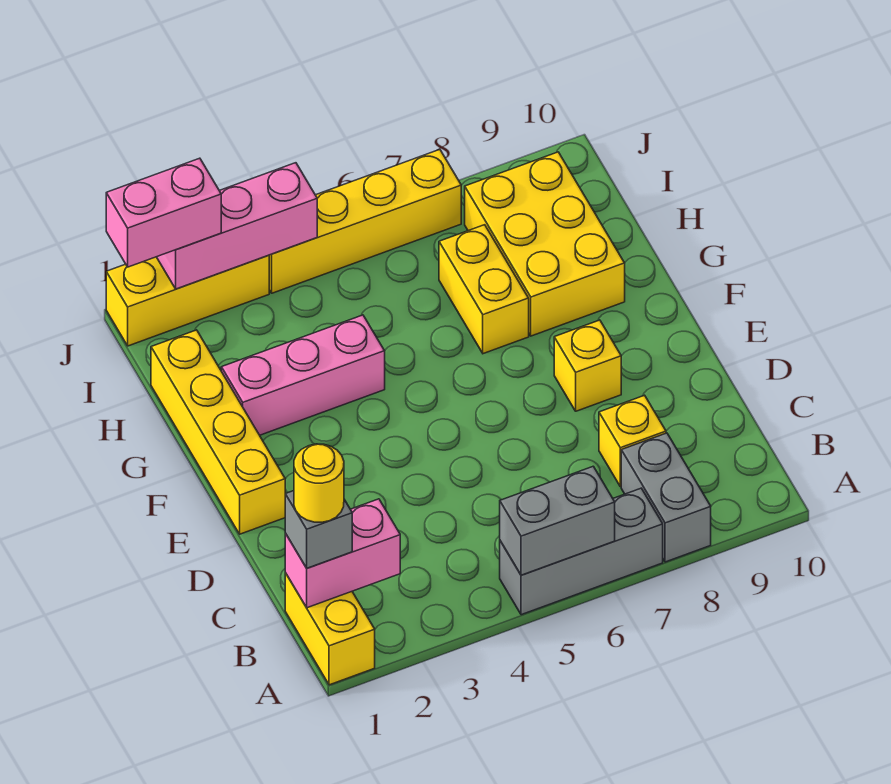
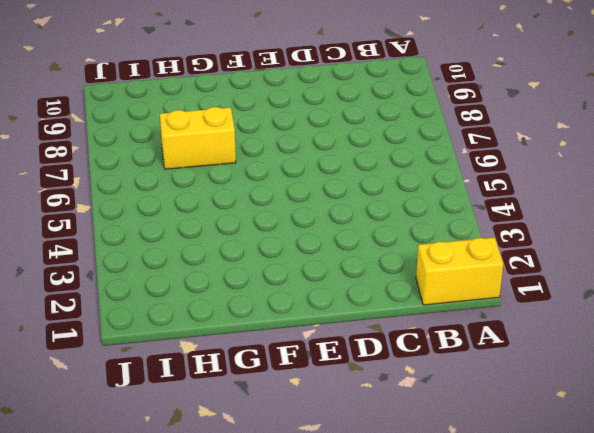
none -> grey brick A5:A7 level 1
none -> grey brick A8:B8 level 1
none -> yellow brick C8 level 1

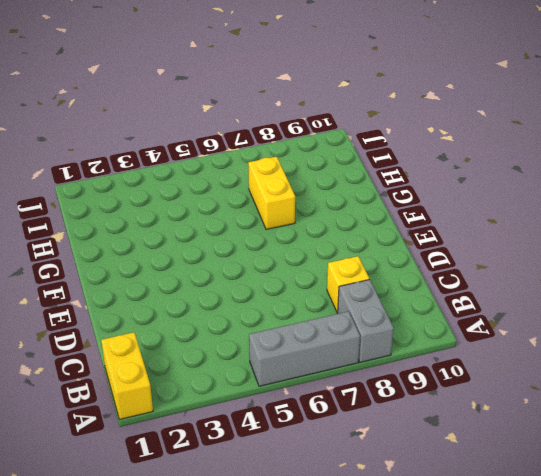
none -> yellow brick E1:H1 level 1
none -> yellow brick E8 level 1
none -> pink brick G2:G4 level 1

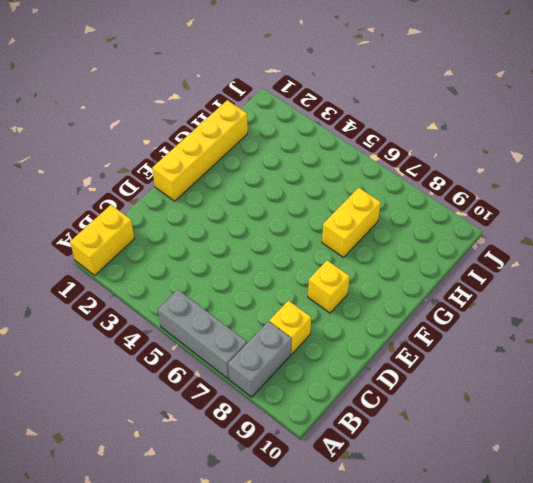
none -> pink brick G2:G4 level 1
none -> yellow brick G8:I9 level 1
none -> yellow brick J1:J3 level 1

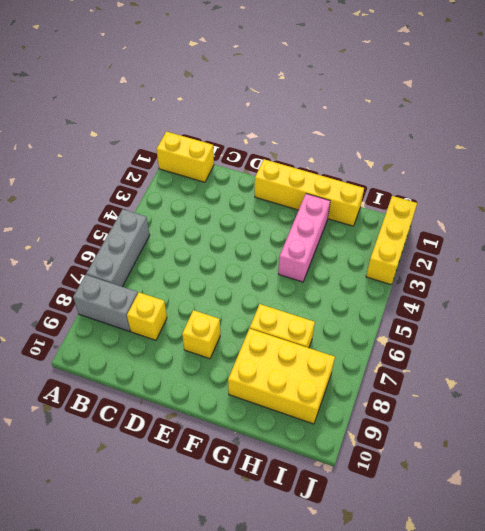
none -> yellow brick J4:J7 level 1
none -> grey brick A5:A6 level 2
none -> pink brick B1:B2 level 2

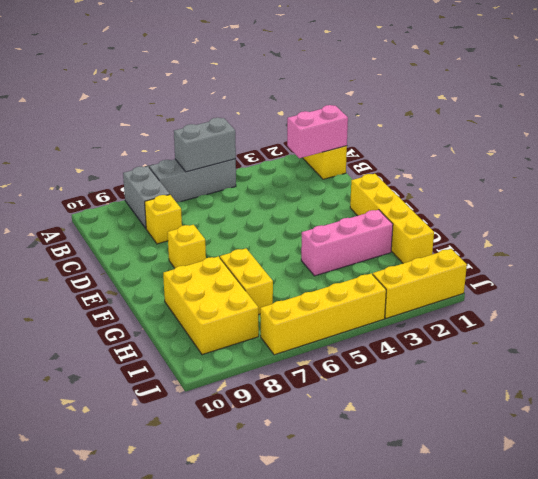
none -> pink brick J2:J4 level 2
none -> grey brick B1 level 3
none -> pink brick J1:J2 level 3

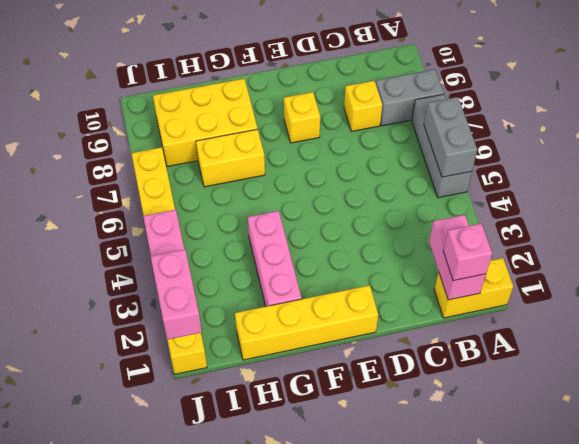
pink brick B1 level 3 -> grey brick B1 level 3
none -> yellow round brick B1 level 4

